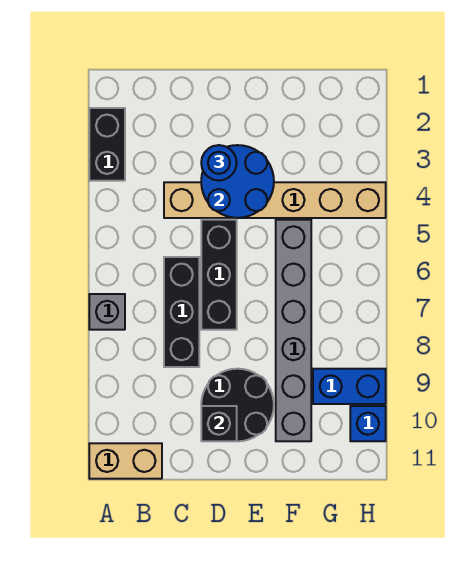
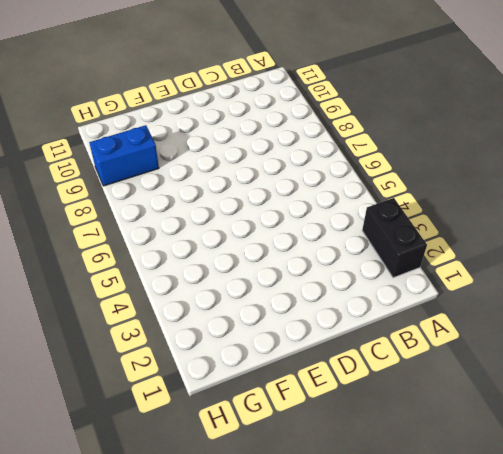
none -> grey brick A7 level 1
none -> tan brick A11:B11 level 1
none -> tan brick C4:H4 level 1

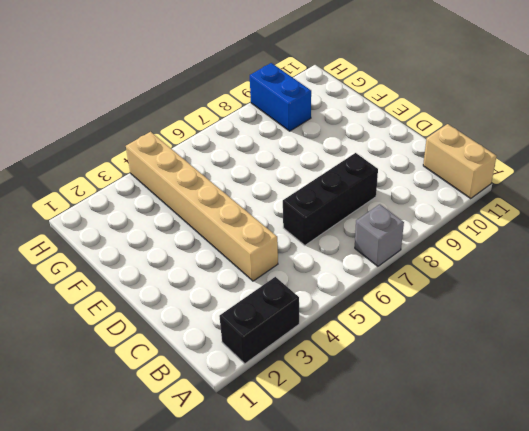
none -> black brick D5:D7 level 1
none -> black round brick D9:E10 level 1
none -> grey brick F5:F10 level 1

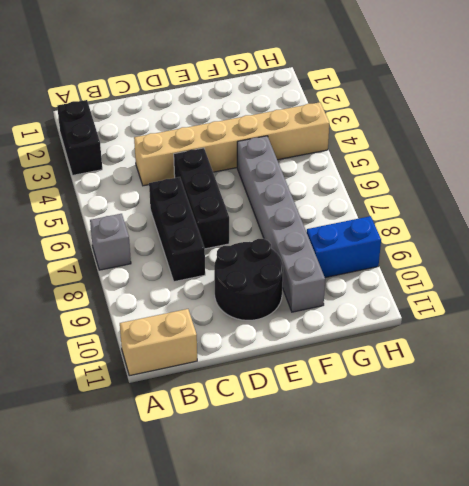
none -> blue brick H10 level 1
none -> blue round brick D3:E4 level 2
none -> black brick D10 level 2

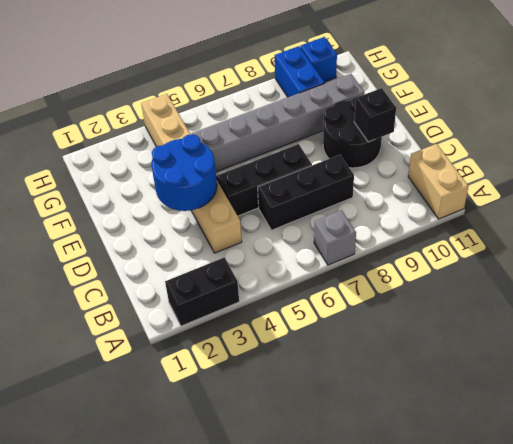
none -> blue round brick D3 level 3

